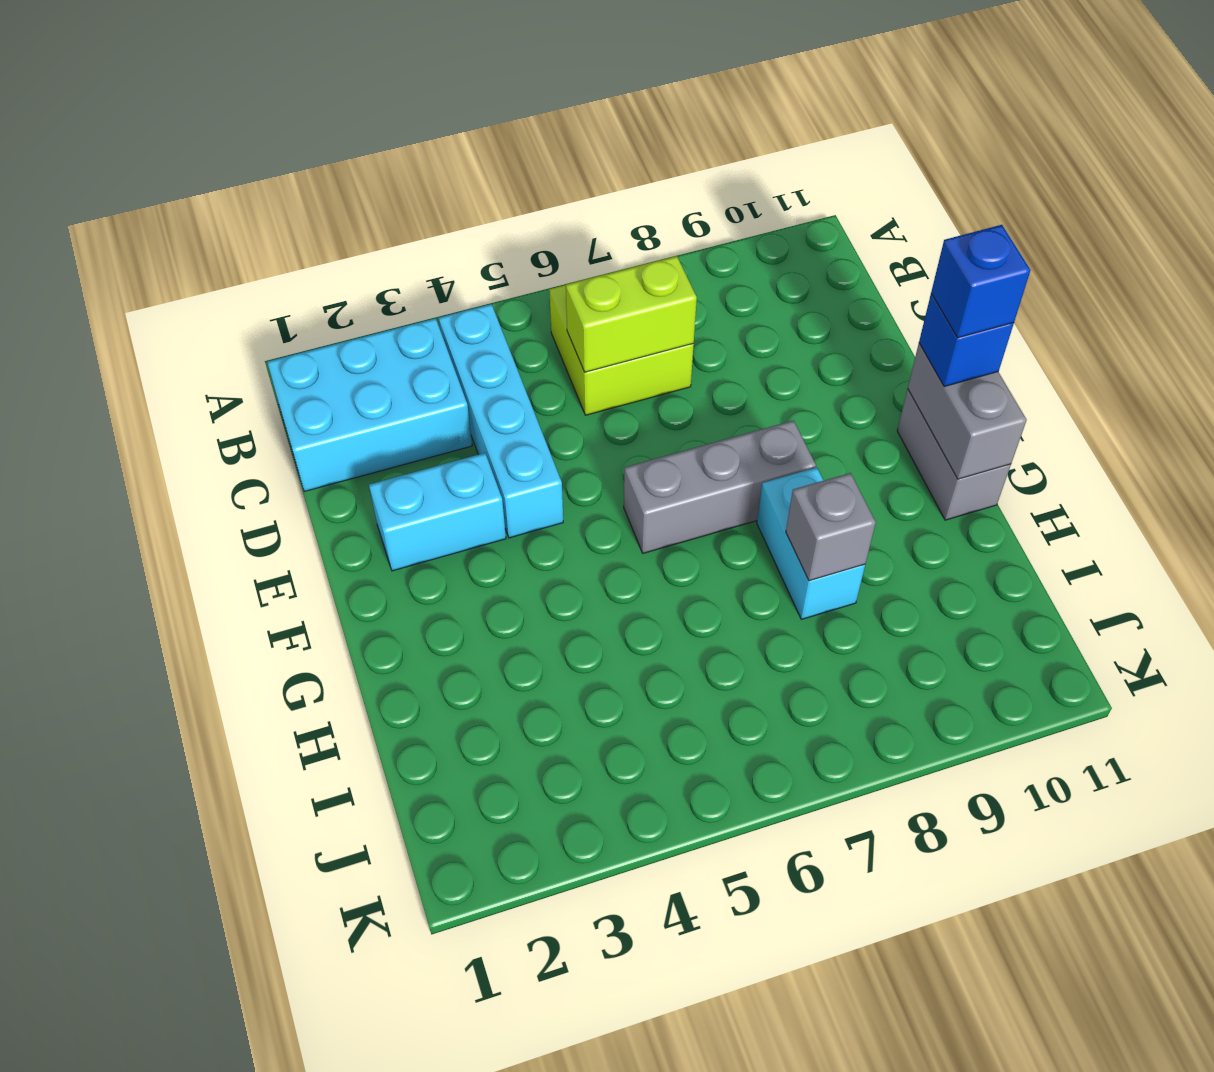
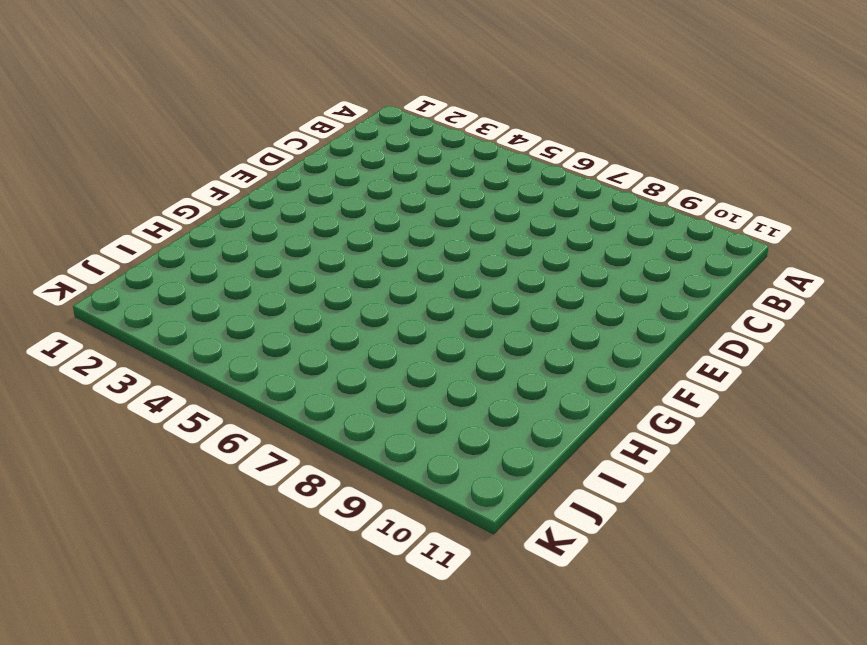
none -> cyan brick B1:C3 level 1
none -> cyan brick B4:E4 level 1
none -> lime brick B6:C7 level 1

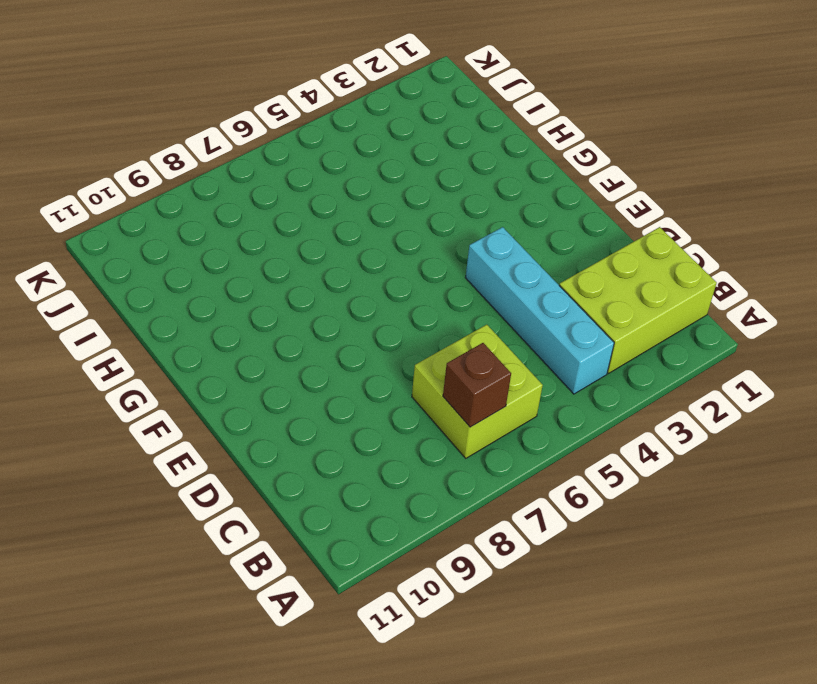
lime brick B1:C3 level 1 -> cyan brick B1:C3 level 1
brown brick B7 level 2 -> none
none -> cyan brick E2:E3 level 1
none -> grey brick F6:F8 level 1
none -> grey brick F11:G11 level 1

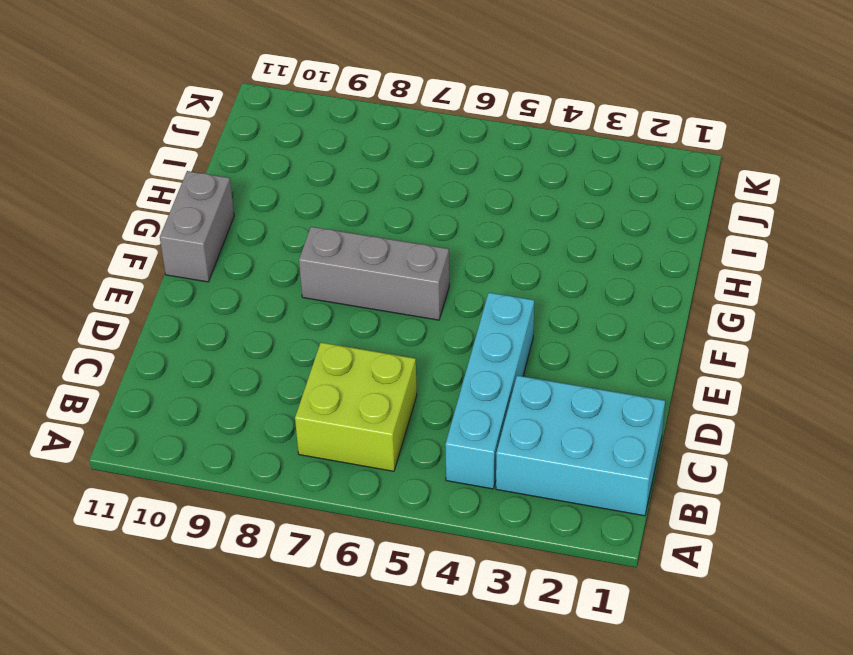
none -> cyan brick E2:E3 level 1
none -> cyan brick G8:H8 level 1
none -> lime brick C6:C7 level 2

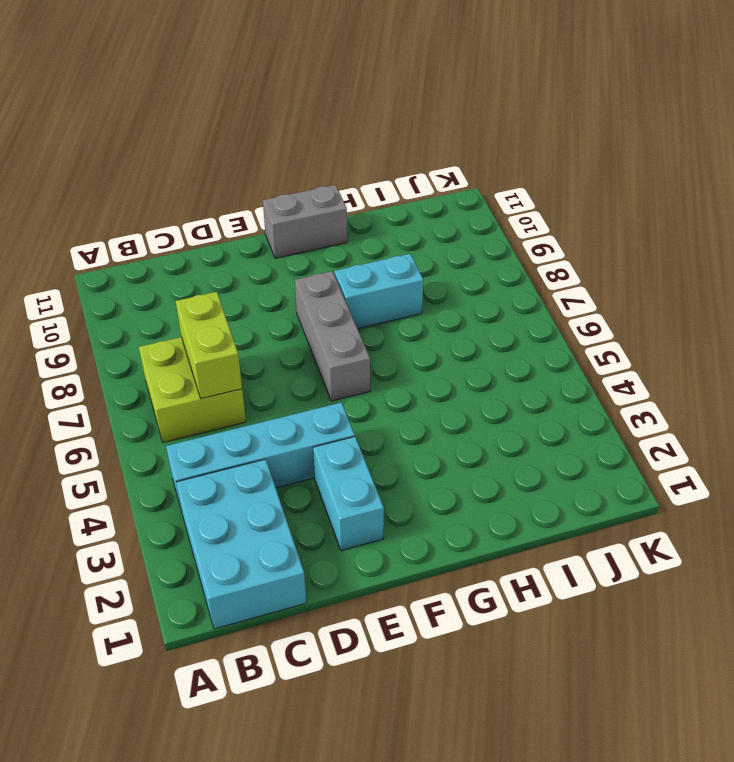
none -> grey brick F11:G11 level 2
none -> grey brick H8 level 2
none -> blue brick F11 level 3

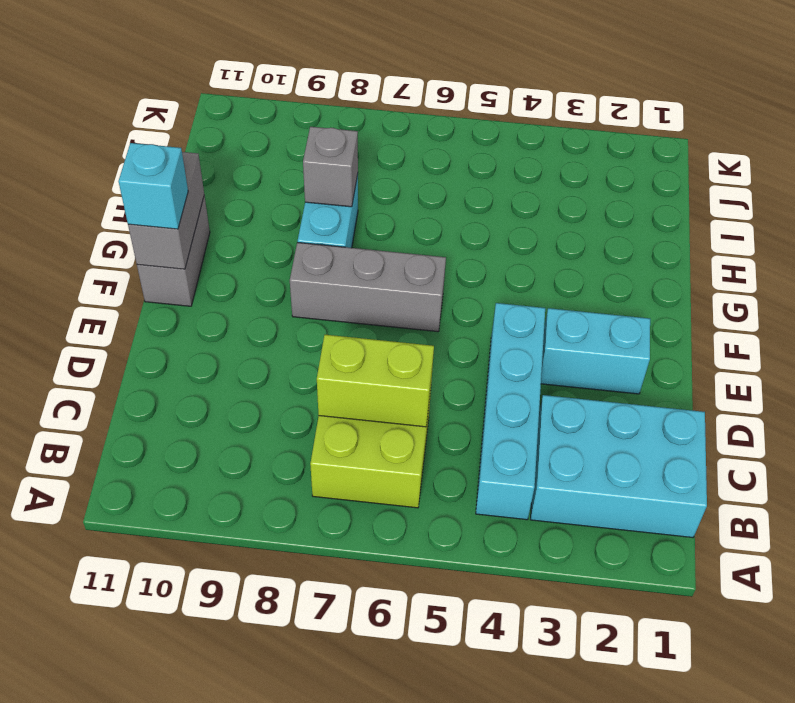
cyan brick F11 level 3 -> blue brick F11 level 3
none -> blue brick F11 level 4

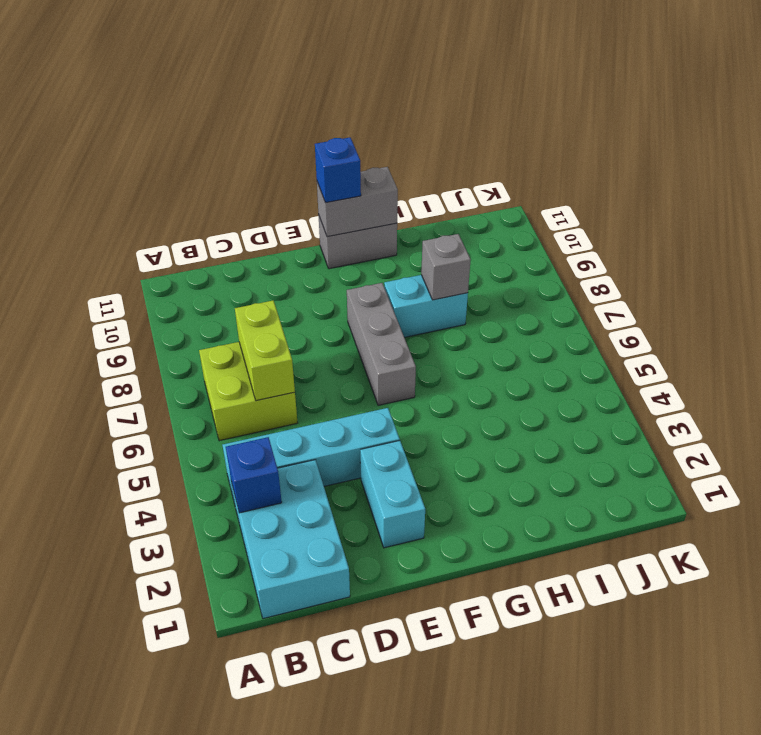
blue brick B3 level 2 -> blue brick F11 level 4

